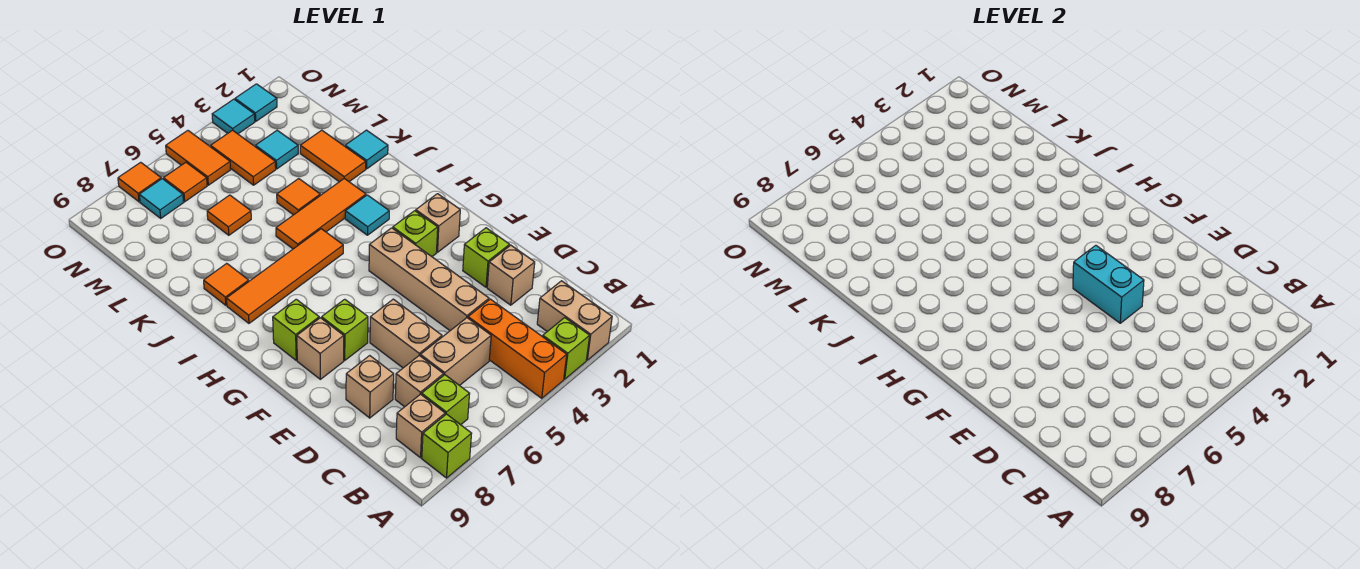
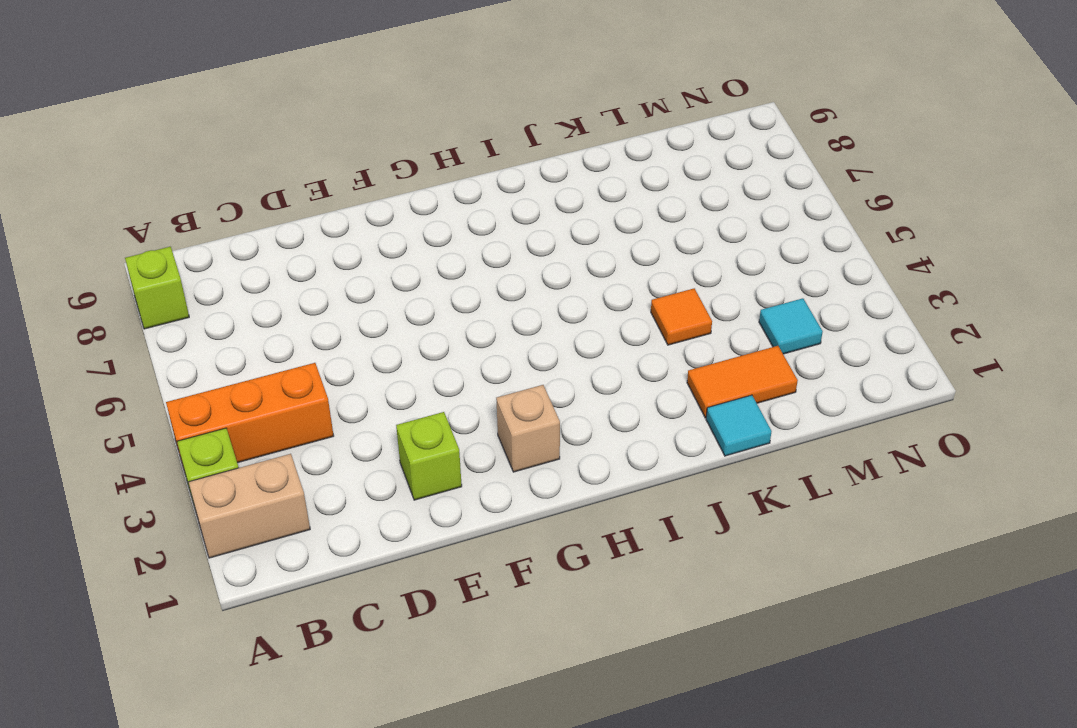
none -> lime brick B7 level 1
none -> tan brick B8 level 1
none -> tan brick C5:C6 level 1
none -> tan brick C7 level 1

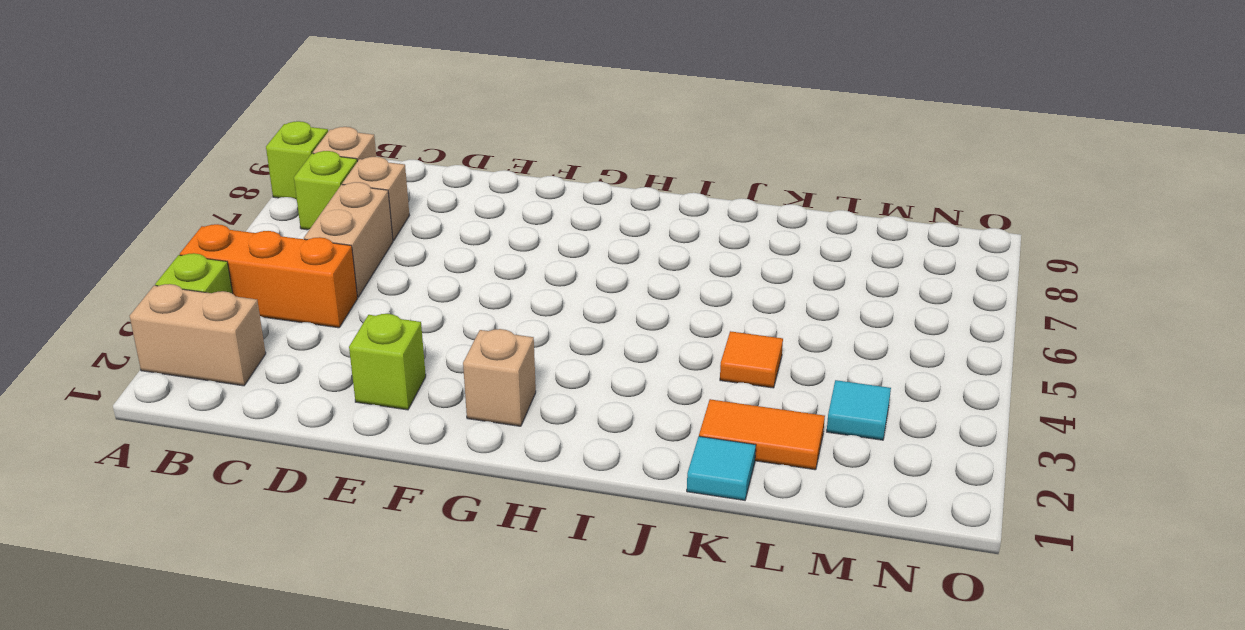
none -> tan brick D2 level 1
none -> tan brick D4:G4 level 1
none -> tan brick D6:E6 level 1
none -> tan brick D8 level 1

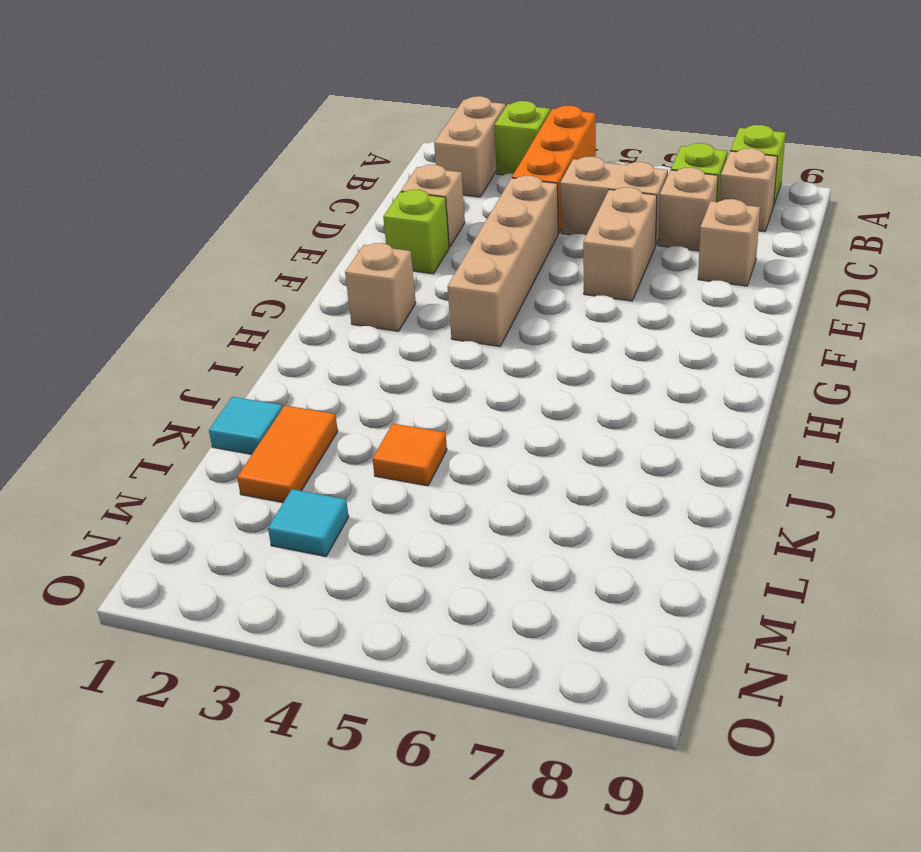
none -> lime brick F7 level 1
none -> tan brick F8 level 1
none -> lime brick G3 level 1
none -> lime brick G8 level 1

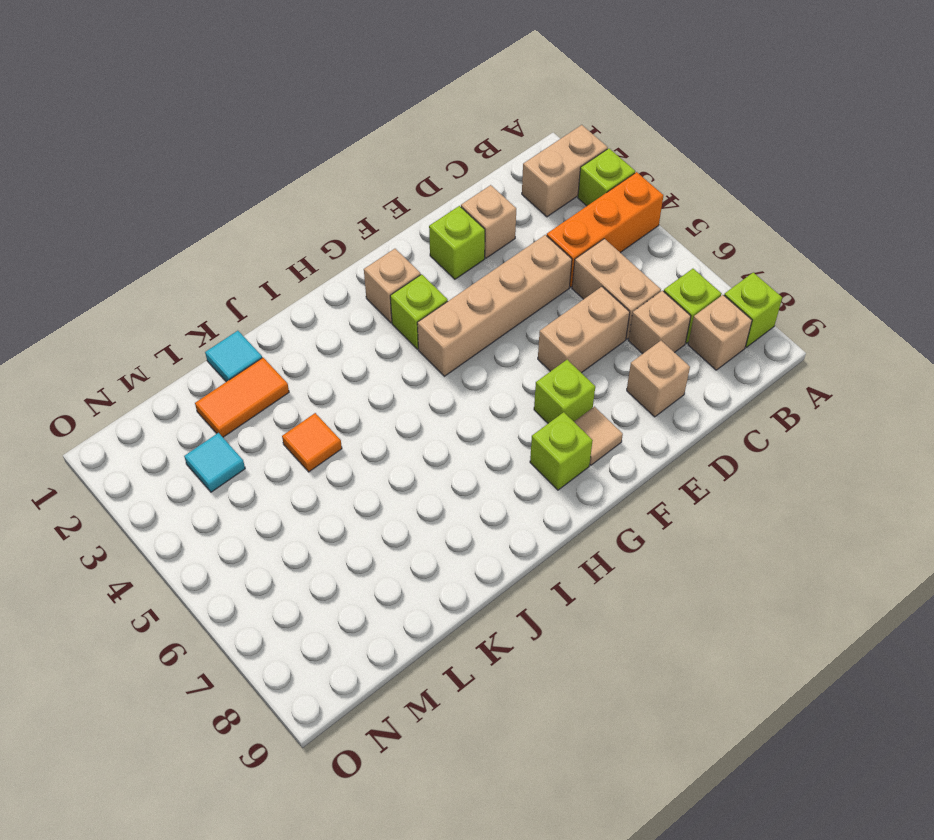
tan tile F8 level 1 -> tan brick F8 level 1
none -> cyan tile I3 level 1
none -> orange tile I5:I8 level 1
none -> orange tile J3:J5 level 1
none -> orange tile J8 level 1

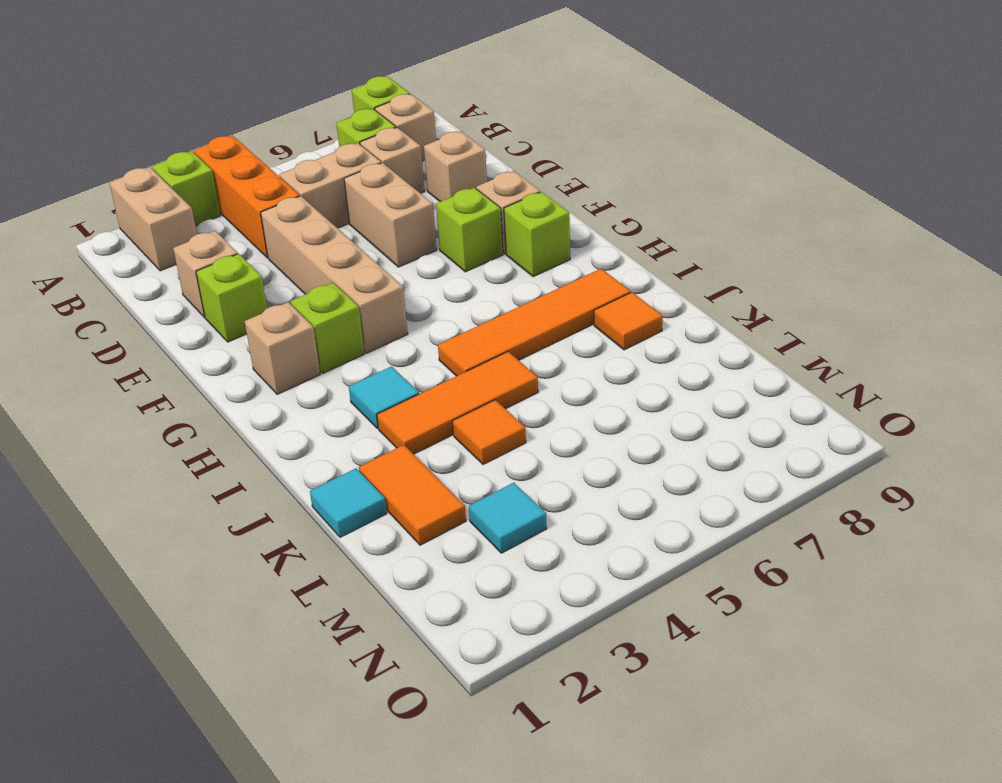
none -> orange tile L6 level 1
none -> orange tile M4:N4 level 1
none -> orange tile N5:O5 level 1
none -> orange tile N6 level 1

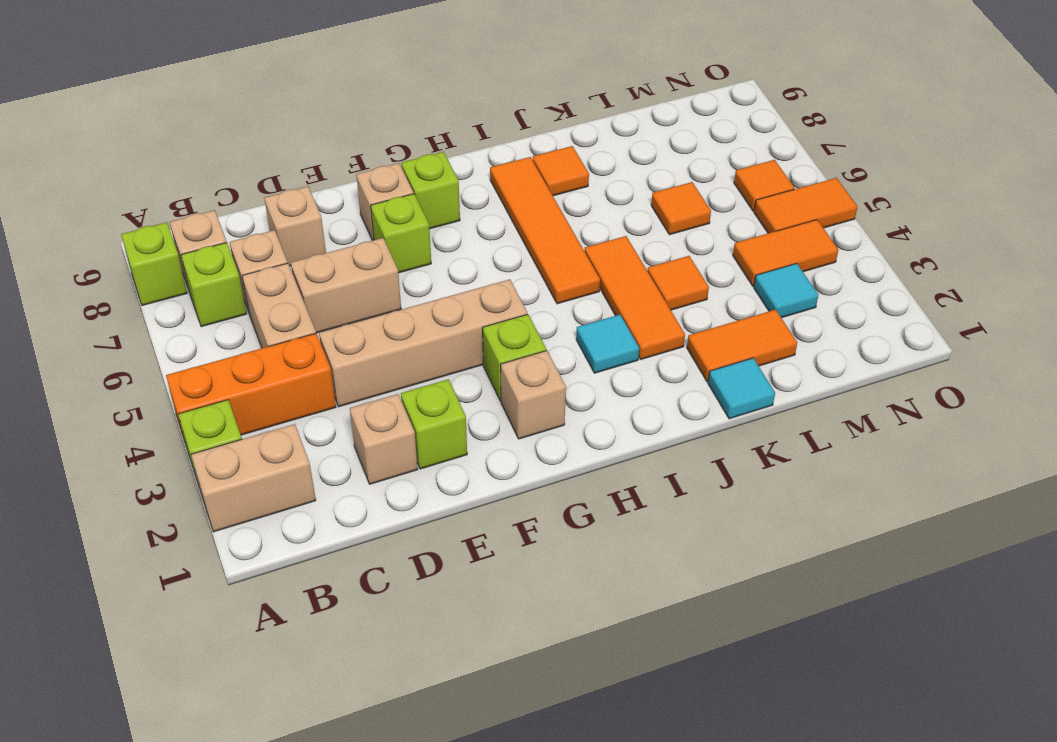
none -> cyan tile N7 level 1
none -> cyan tile O2 level 1
none -> cyan tile O3 level 1
none -> orange tile O7 level 1

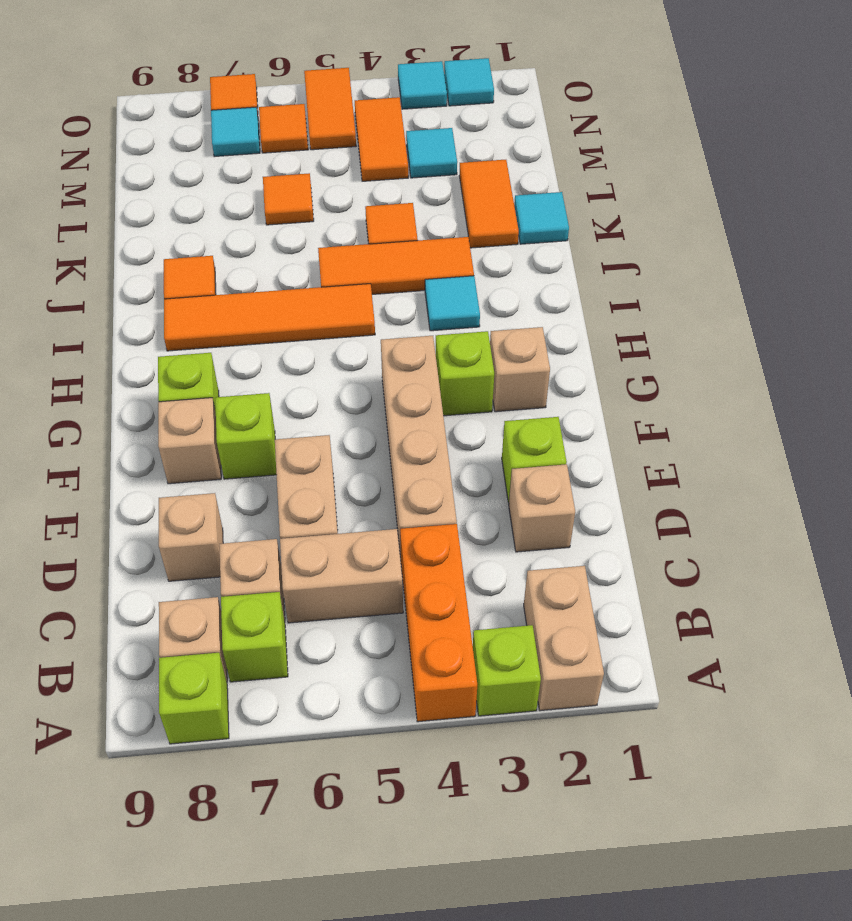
none -> cyan brick E4:F4 level 2

